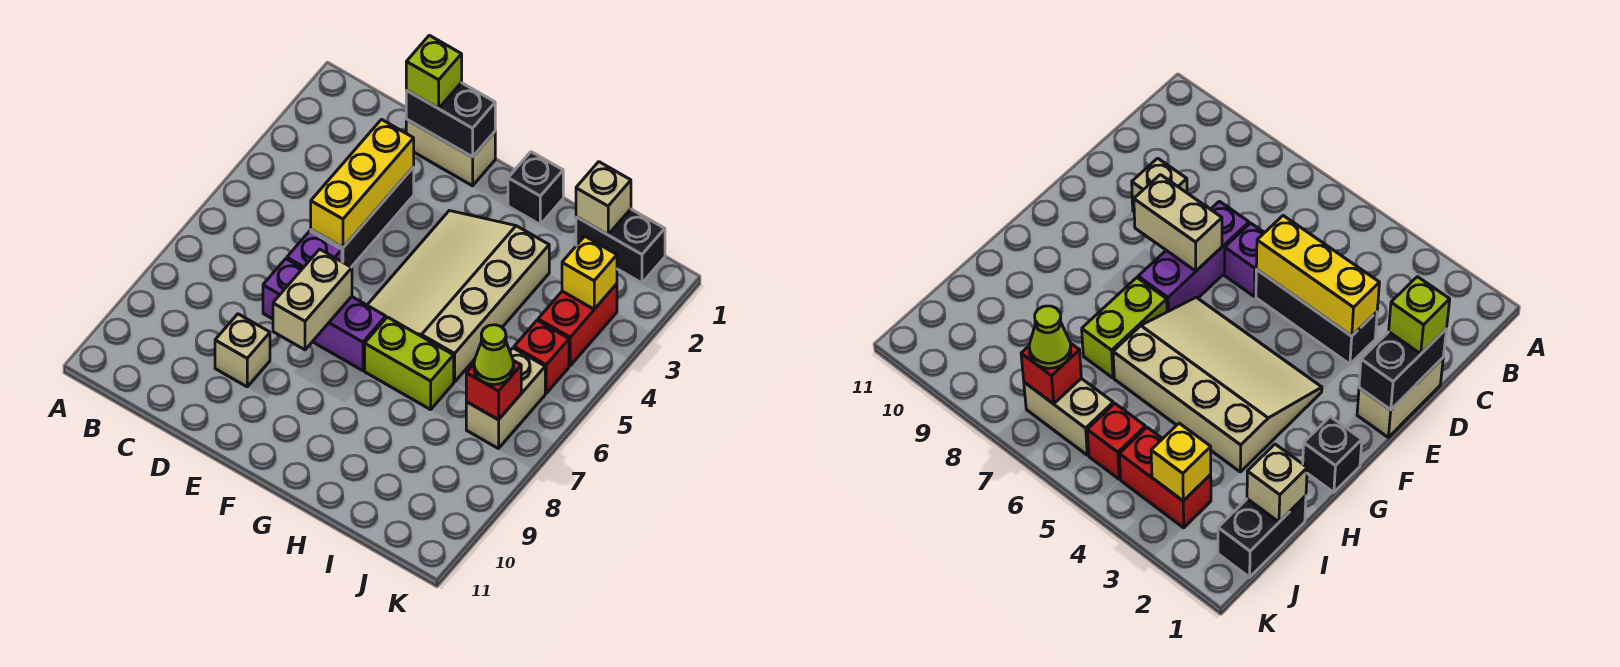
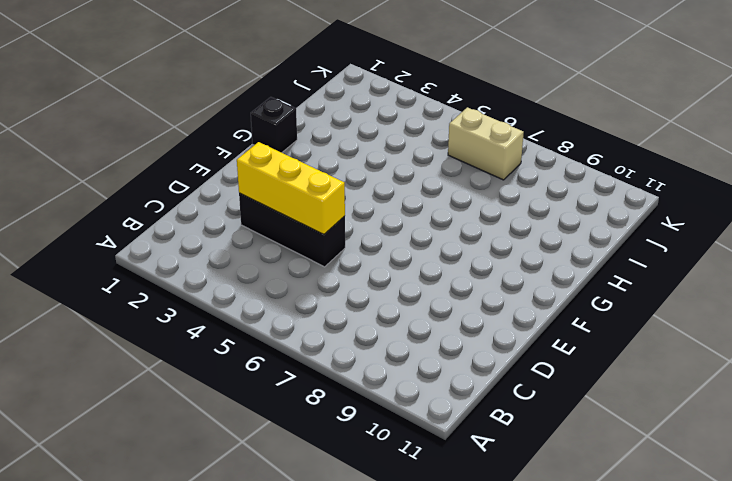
none -> tan brick D1:E1 level 1
none -> purple brick D6 level 1
none -> purple brick D7:F7 level 1

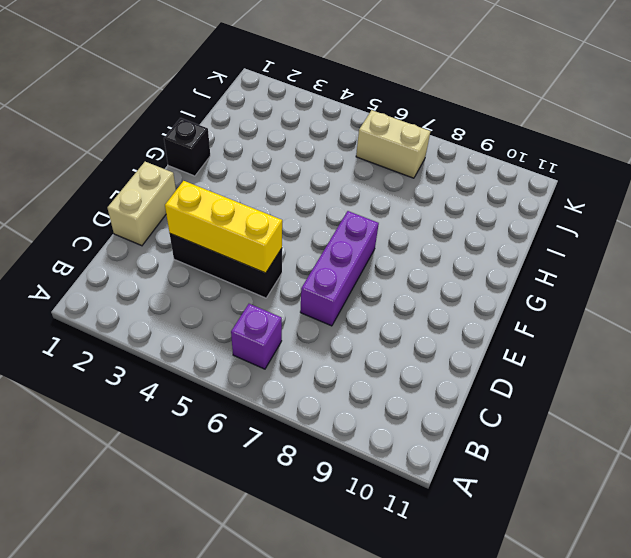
purple brick B6 level 1 -> purple brick D6 level 1
none -> tan brick D9 level 1
none -> tan slope F3:H6 level 1 top H
none -> lime brick G7:H7 level 1

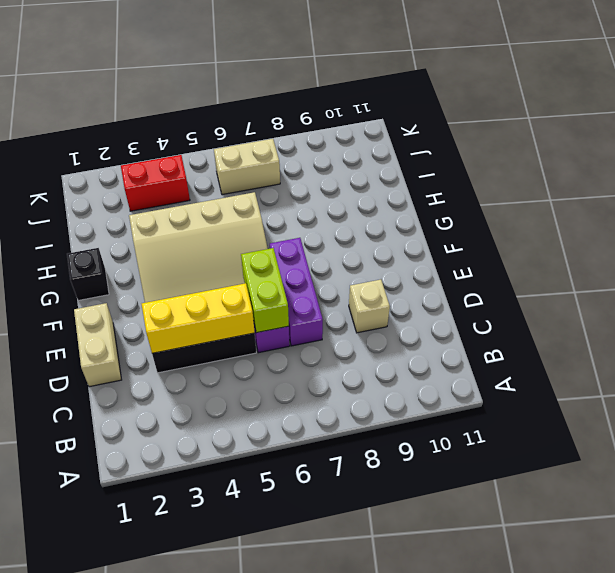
lime brick D6:E6 level 2 -> lime brick G7:H7 level 1
none -> black brick I1:J1 level 1
none -> red brick J5 level 1
none -> black brick D1:E1 level 2

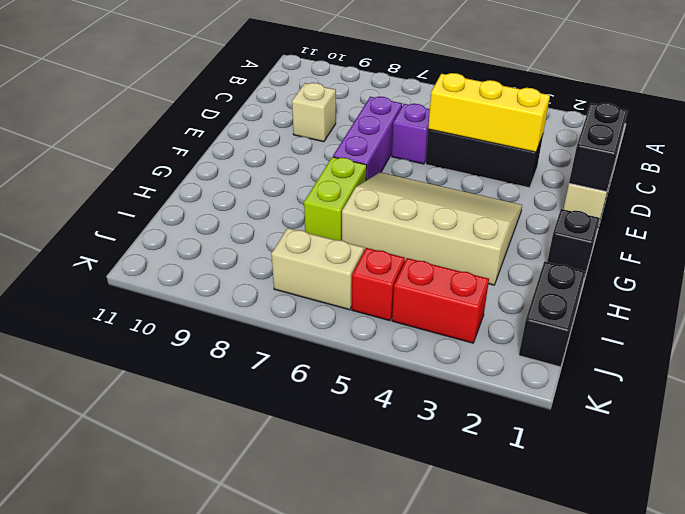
none -> tan brick E7:E8 level 2
none -> tan brick I1 level 2
none -> yellow brick J3 level 2

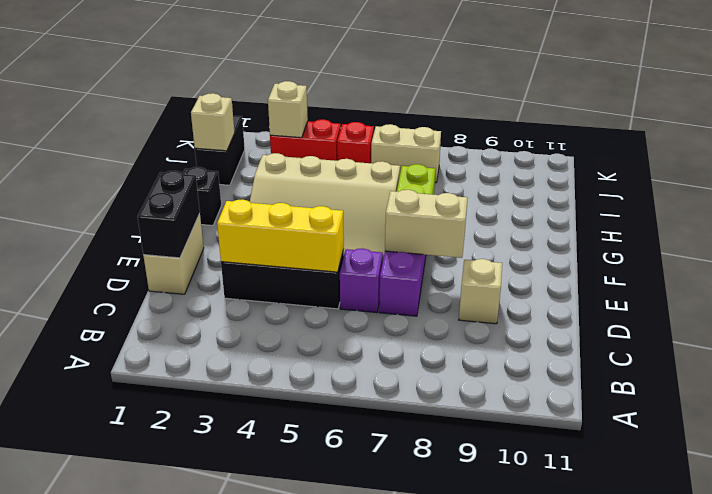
tan brick J3 level 2 -> yellow brick J3 level 2
none -> red brick J7 level 2
none -> lime brick D1 level 3
none -> lime cone J7 level 3

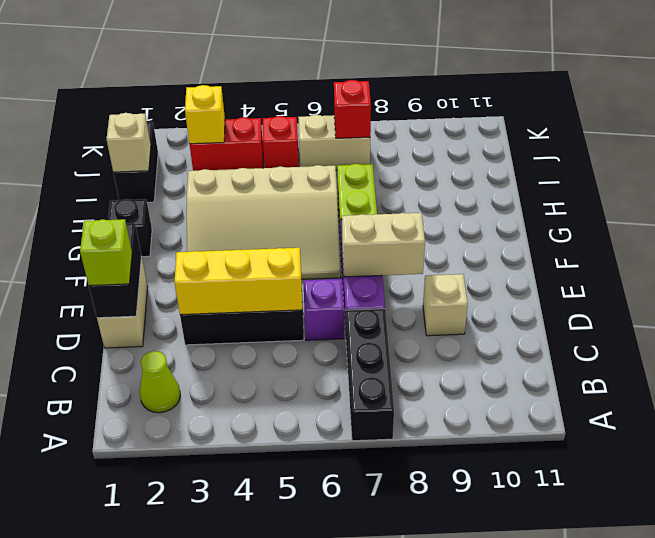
black brick A7:C7 level 1 -> none
lime cone B2 level 1 -> lime cone J7 level 3

